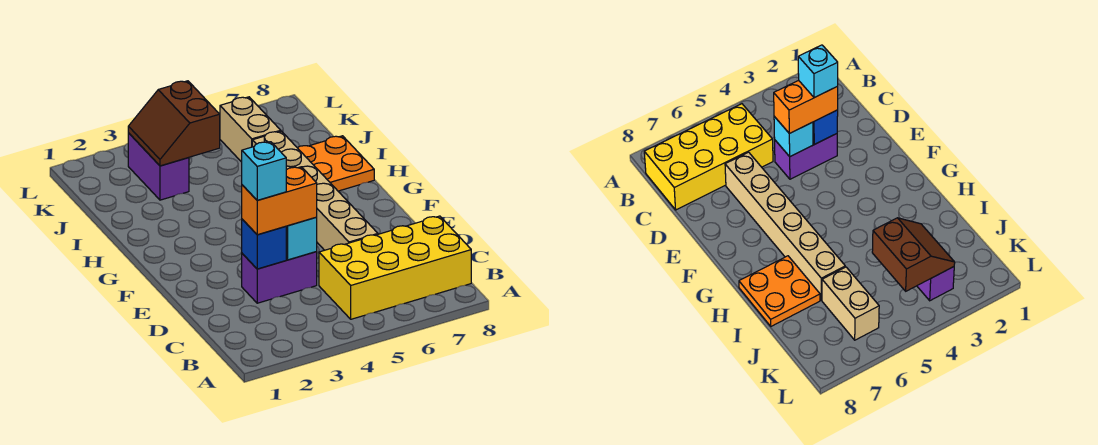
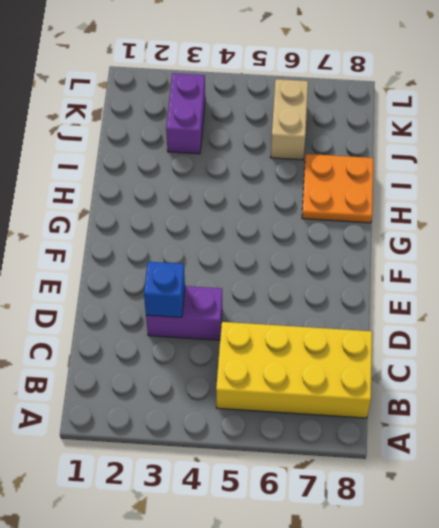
none -> tan brick D6:I6 level 1
none -> cyan brick D4 level 2

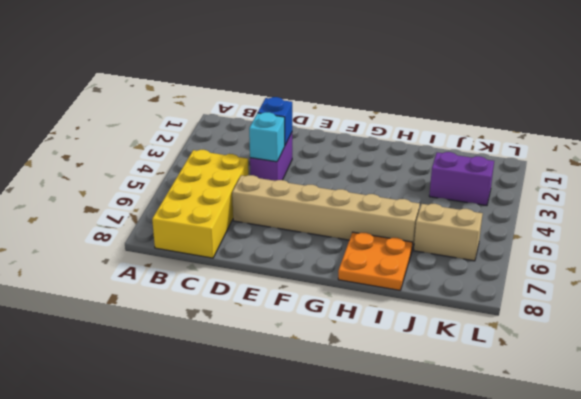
none -> brown slope J3:K4 level 2 top 4
none -> orange brick D3:D4 level 3

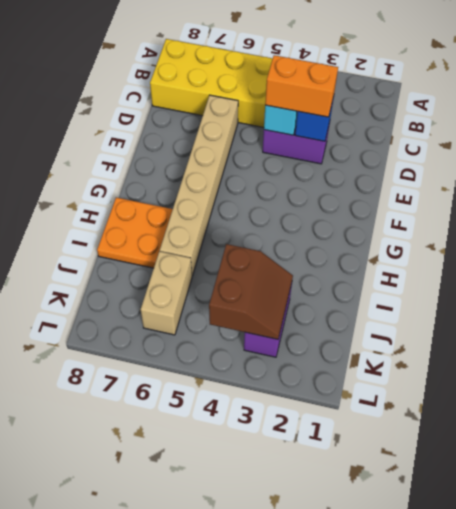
none -> cyan brick D3 level 4

